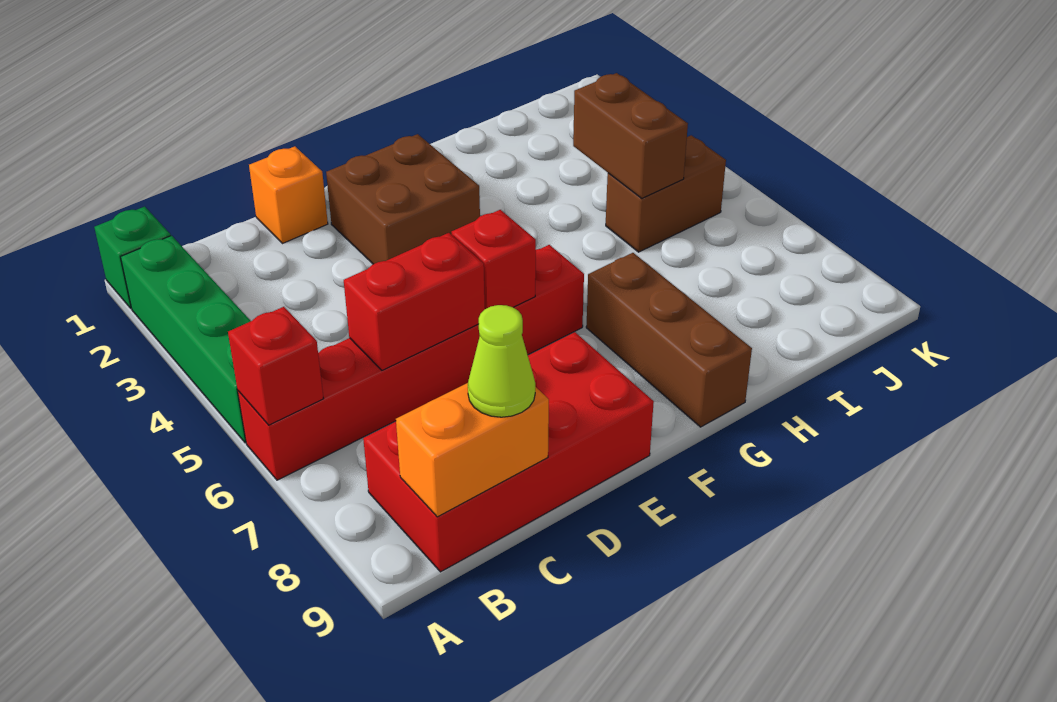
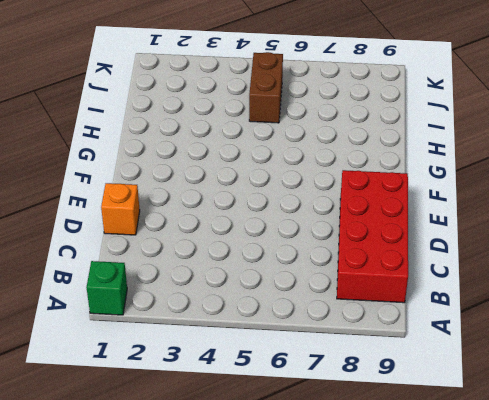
none -> green brick A2:A5 level 1
none -> red brick A6:F6 level 1
none -> brown brick E2:F3 level 1

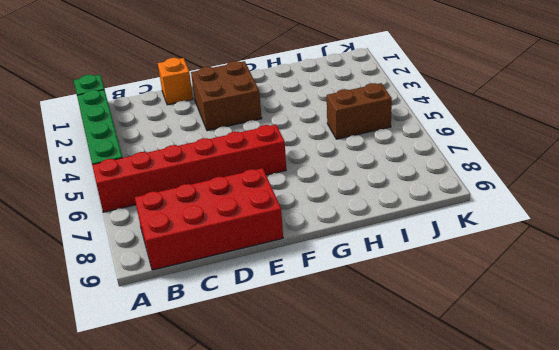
none -> brown brick G7:G9 level 1
none -> red brick A6 level 2
none -> orange brick B9:C9 level 2

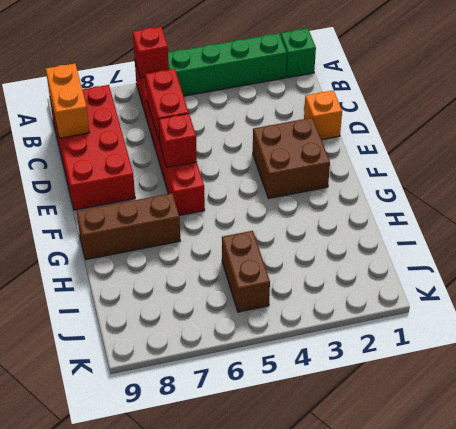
none -> brown brick I4:I5 level 2
none -> lime cone C9 level 3

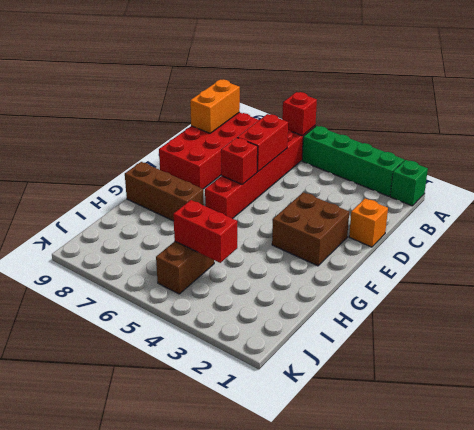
red brick I4:I5 level 2 -> brown brick I4:I5 level 2
none -> lime cone C9 level 3

